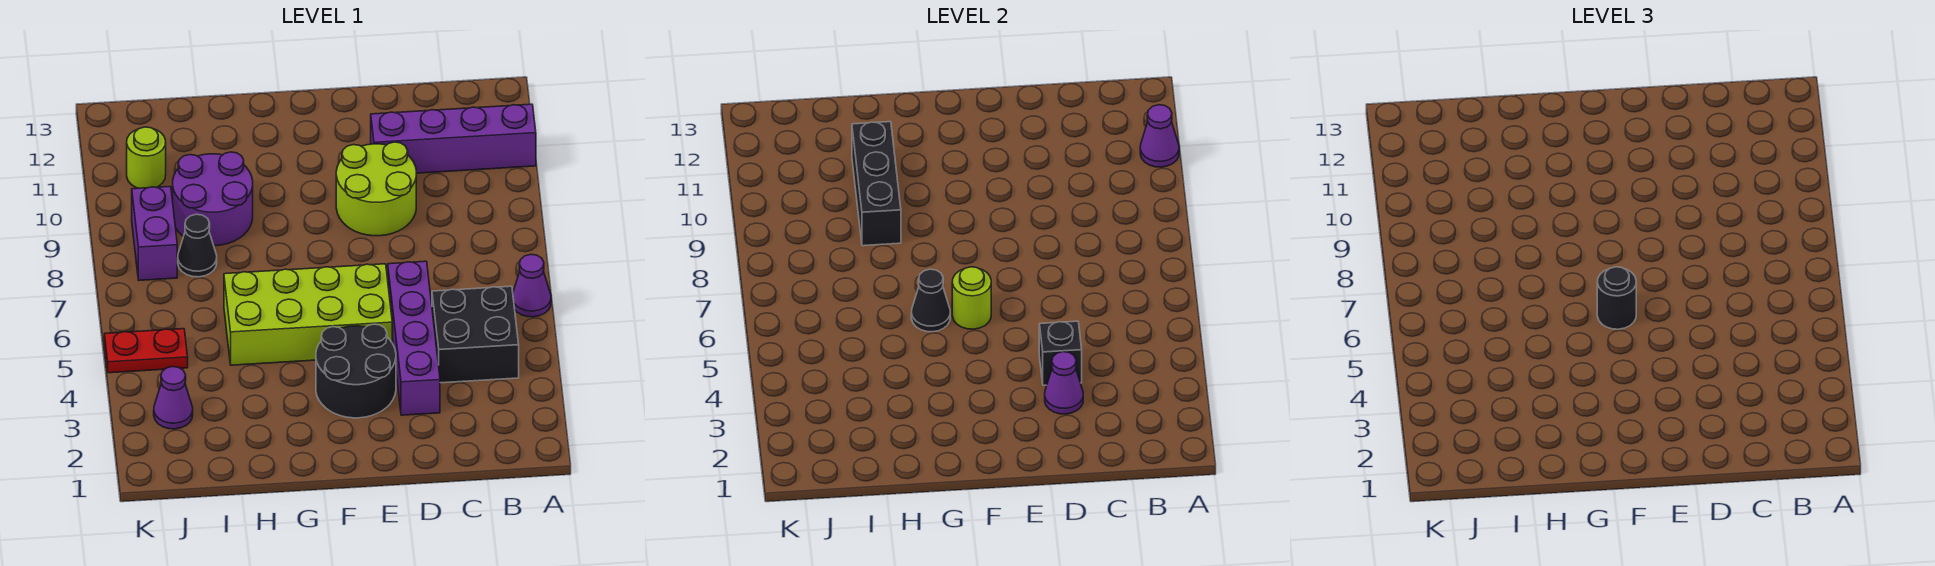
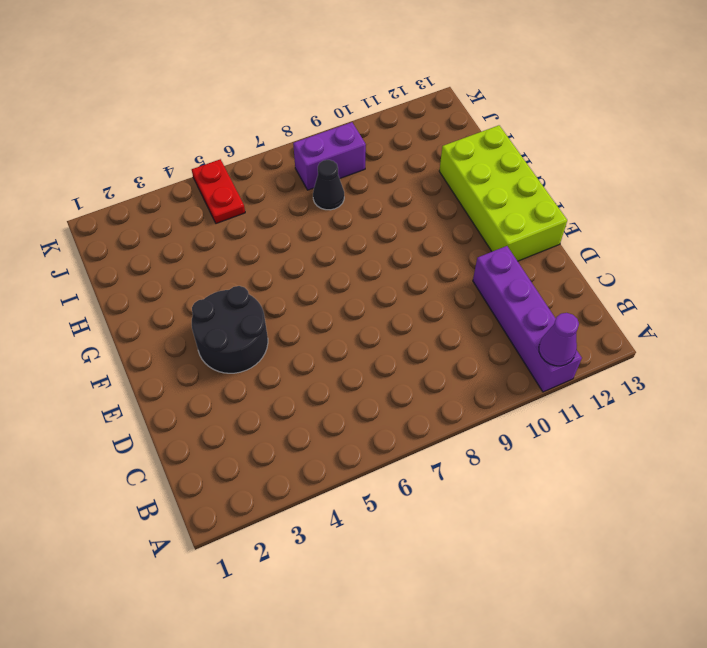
lime brick E12:H13 level 1 -> lime brick E5:H6 level 1
none -> purple cone A6 level 1
none -> black brick B4:C5 level 1
none -> purple brick D3:D6 level 1

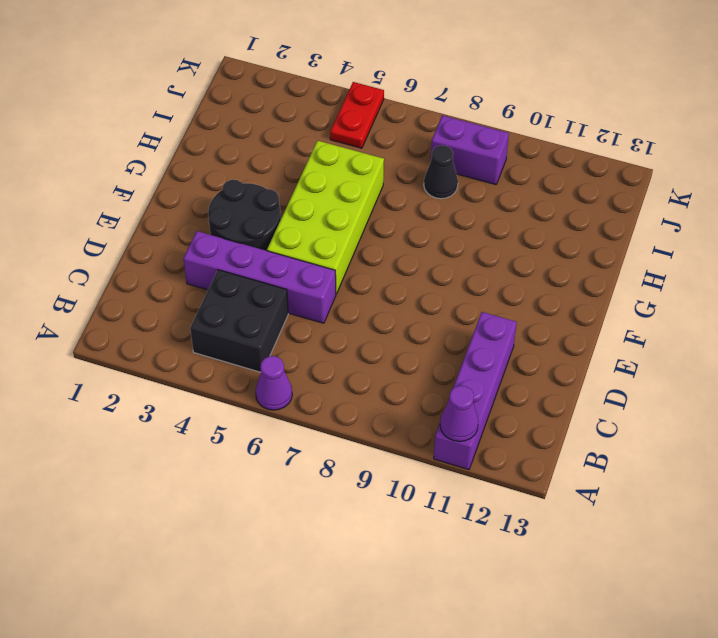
none -> lime round brick D9:E10 level 1
none -> purple round brick H9:I10 level 1
none -> purple cone J3 level 1

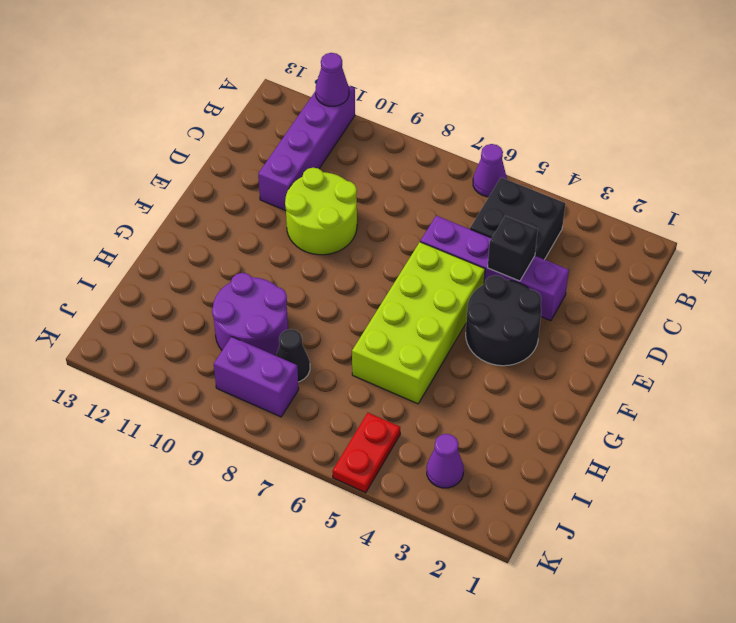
none -> lime round brick J11 level 1
none -> purple cone D3 level 2
none -> lime round brick F6 level 2

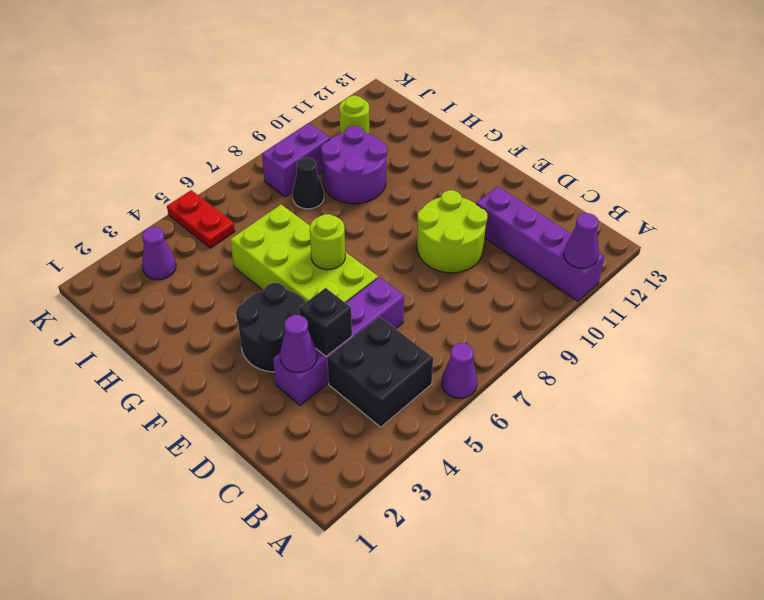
none -> black cone G6 level 2
none -> black brick H9:H11 level 2
none -> black round brick F6 level 3

